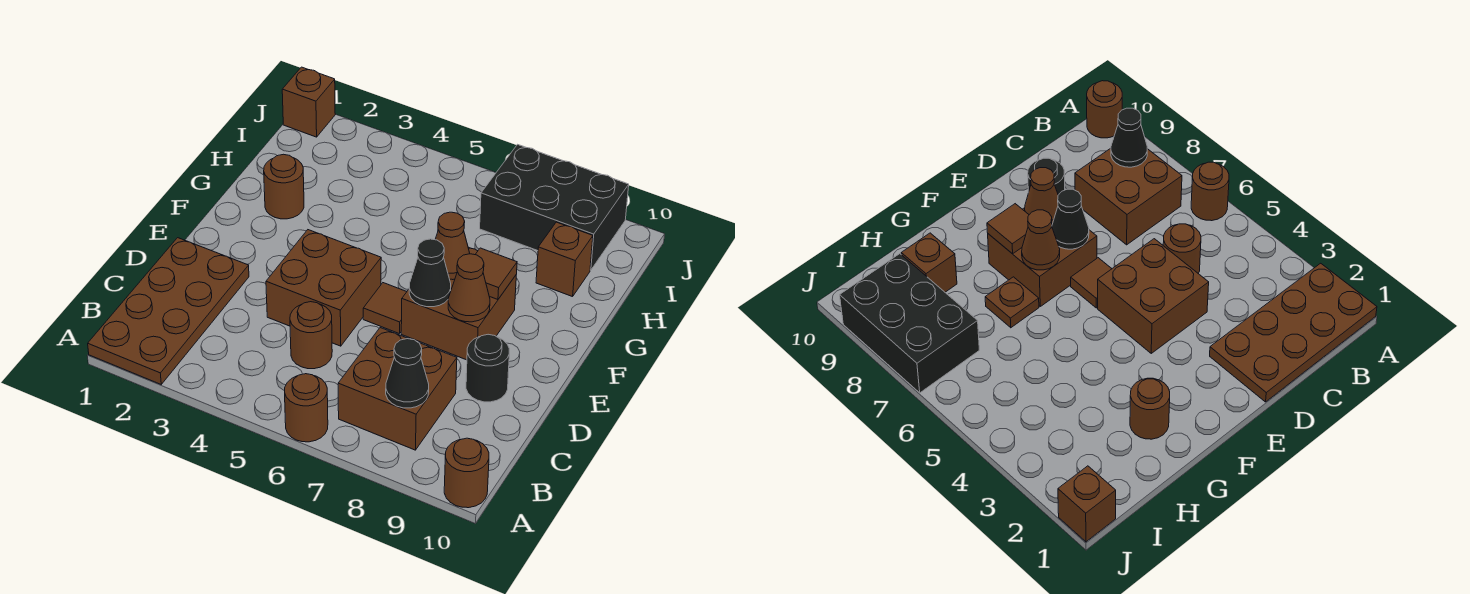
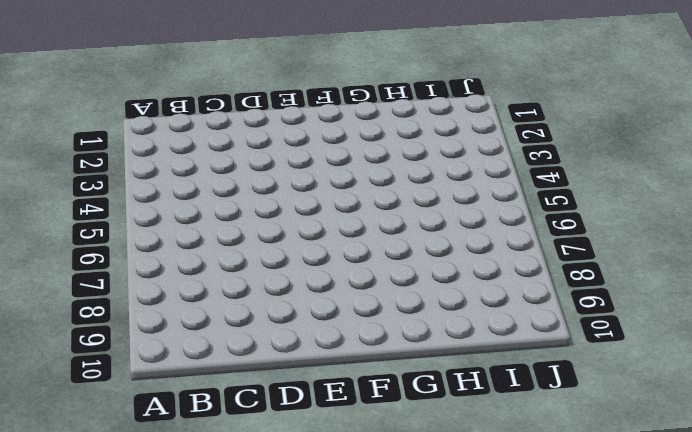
none -> brown plate A1:D2 level 1
none -> brown round brick A6 level 1
none -> brown round brick A10 level 1

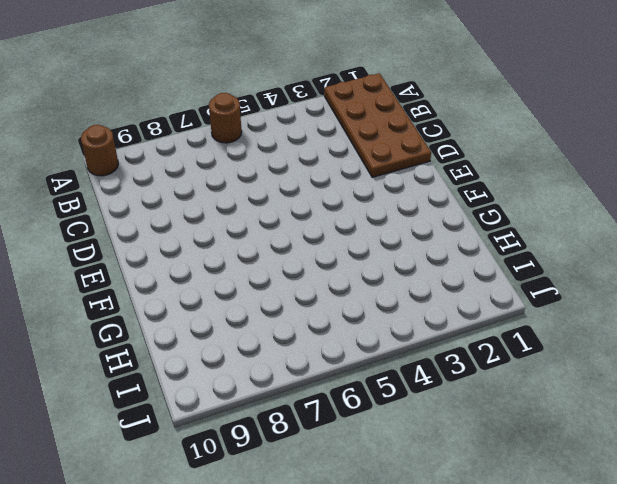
none -> brown brick B7:C8 level 1
none -> brown round brick C5 level 1
none -> brown brick D4:E5 level 1

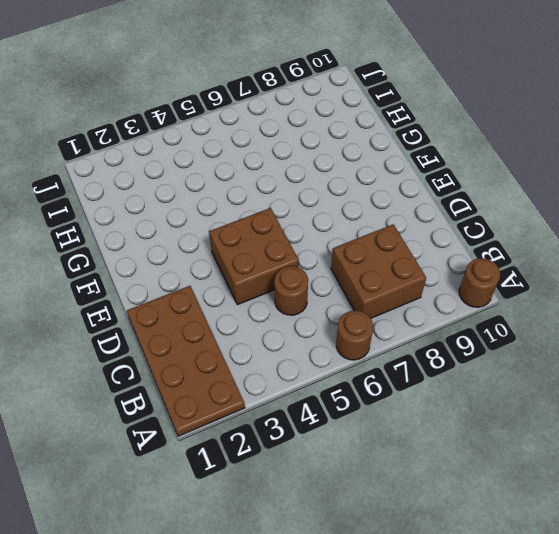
none -> black round brick D9 level 1
none -> brown tile E6 level 1
none -> brown brick E7:F8 level 1

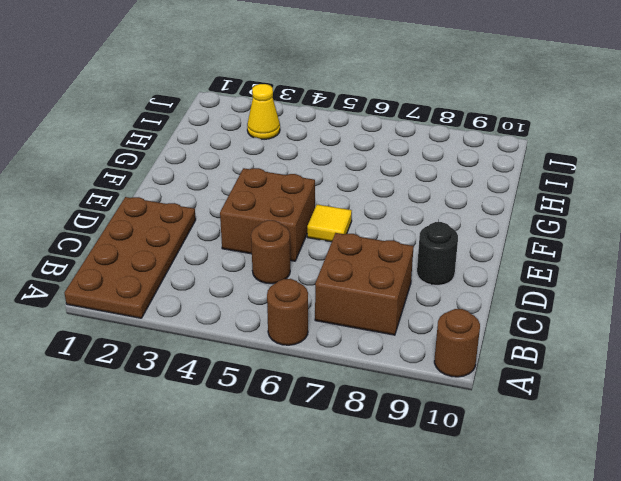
yellow tile E6 level 1 -> brown tile E6 level 1
yellow cone I3 level 1 -> none
none -> brown brick E7:F8 level 1
none -> brown round brick G2 level 1
none -> brown plate G7 level 1

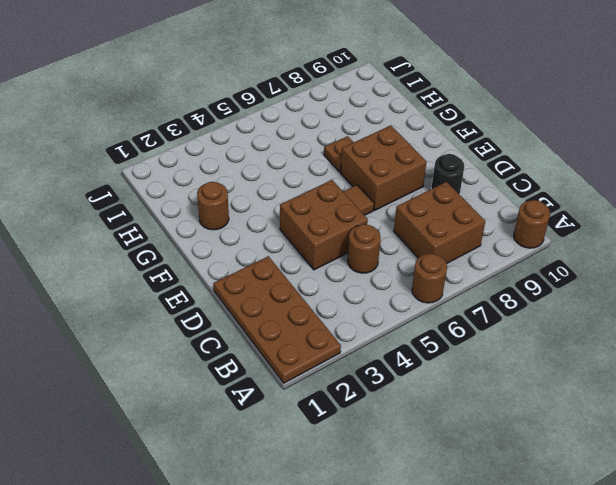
none -> brown brick H9 level 1
none -> black brick I7:J9 level 1
none -> brown brick J1 level 1

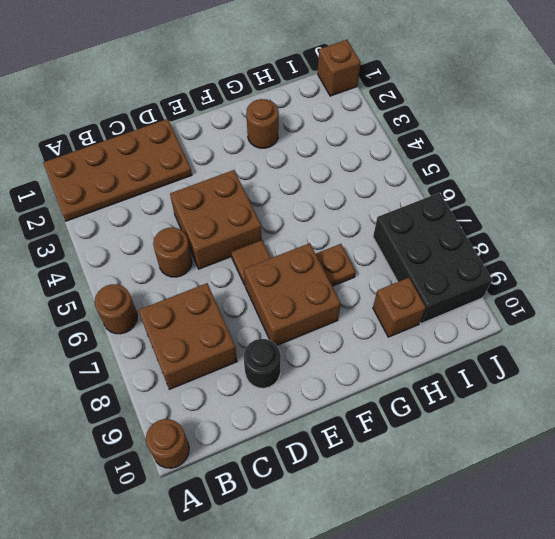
none -> black cone B8 level 2
none -> black cone E7 level 2
none -> brown cone E8 level 2

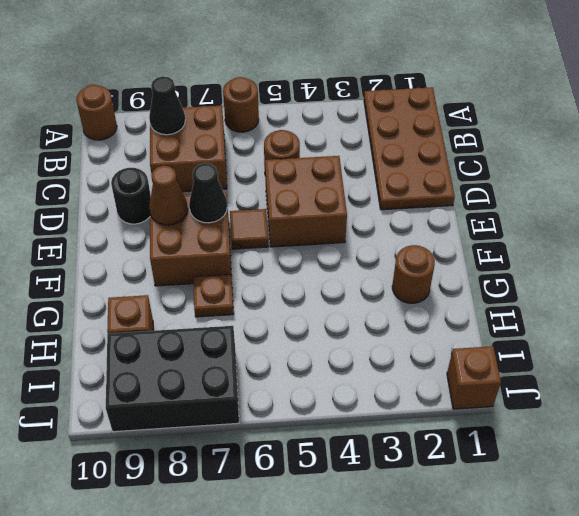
none -> brown cone F7 level 2
none -> brown tile F8 level 2

